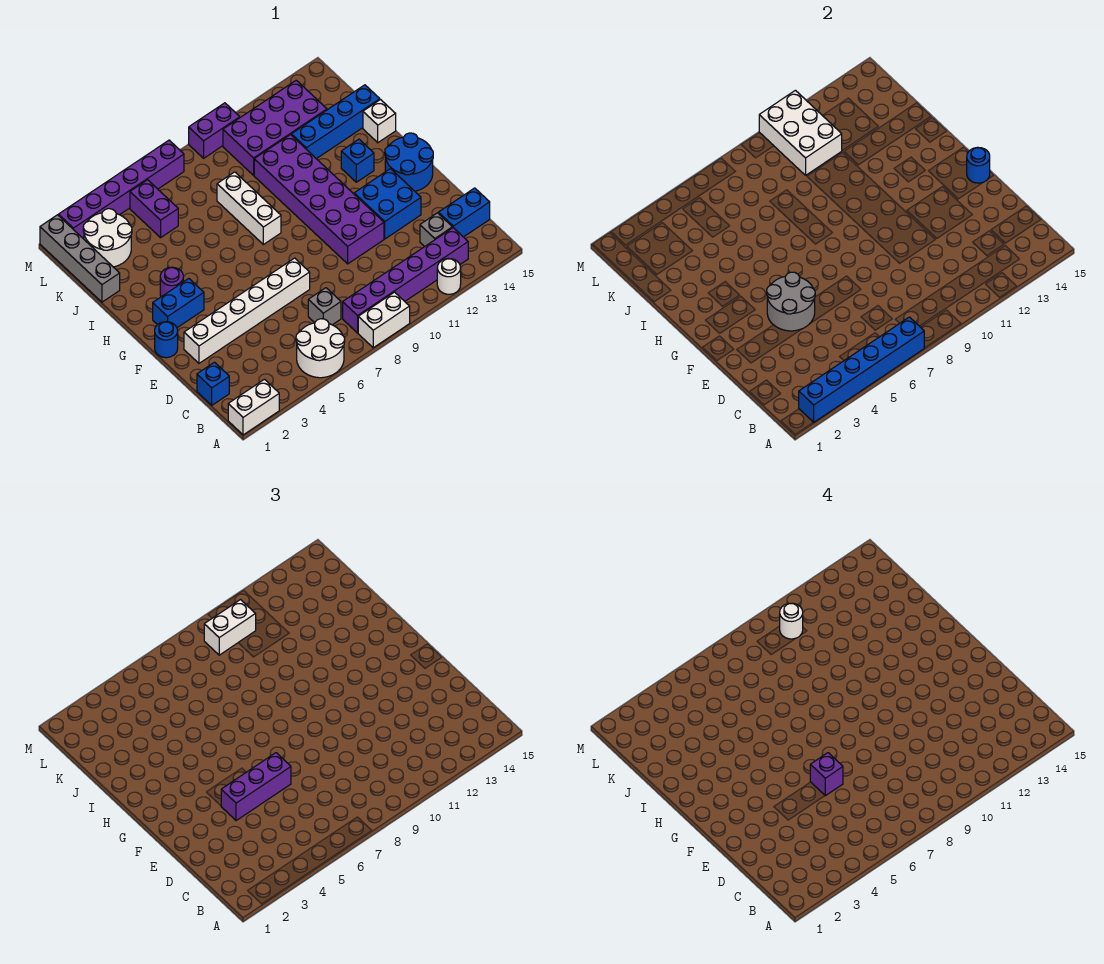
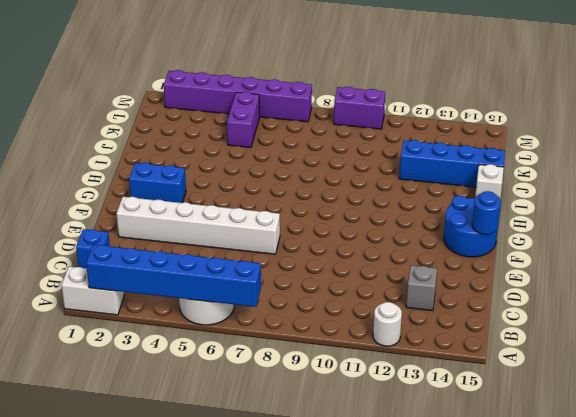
none -> white brick A8:A9 level 1
none -> purple brick B8:B13 level 1
none -> grey brick C7 level 1
none -> blue brick C14:C15 level 1

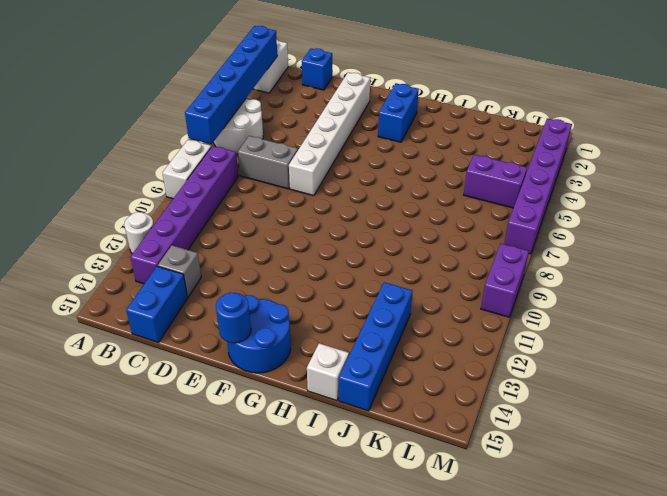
grey brick C7:D7 level 1 -> grey brick C7 level 1
none -> purple brick E10:J11 level 1
none -> blue brick E12:F13 level 1
none -> blue round brick F1 level 1
none -> purple round brick H3 level 1

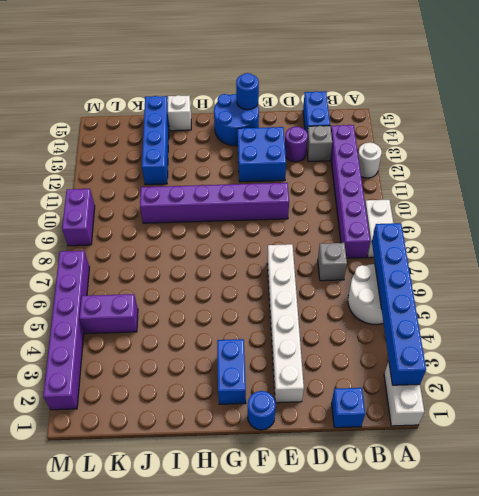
purple round brick D13 level 1 -> purple round brick H3 level 1
purple brick E10:J10 level 1 -> purple brick E10:J11 level 1
none -> white brick H8:J8 level 1
none -> blue brick H13 level 1
none -> grey brick J1:M1 level 1
none -> white round brick K2:L3 level 1

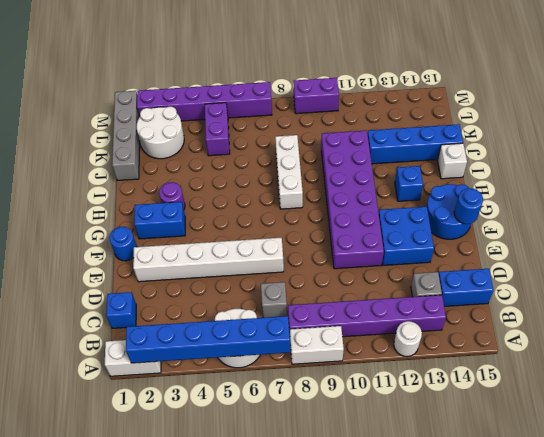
none -> purple brick K10:L13 level 1
none -> grey round brick E4:F5 level 2
none -> white brick K10:M11 level 2
none -> purple brick E4:E6 level 3

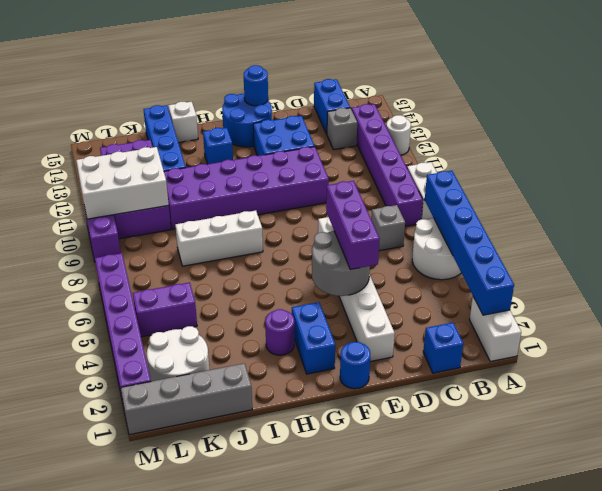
none -> white brick L9:L10 level 3
none -> purple brick E6 level 4
none -> white round brick L10 level 4

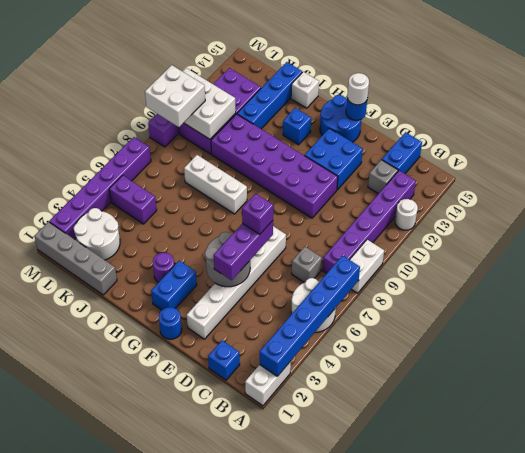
white round brick F15 level 3 -> white round brick L10 level 4
white brick L9:M10 level 3 -> white brick L9:L10 level 3

